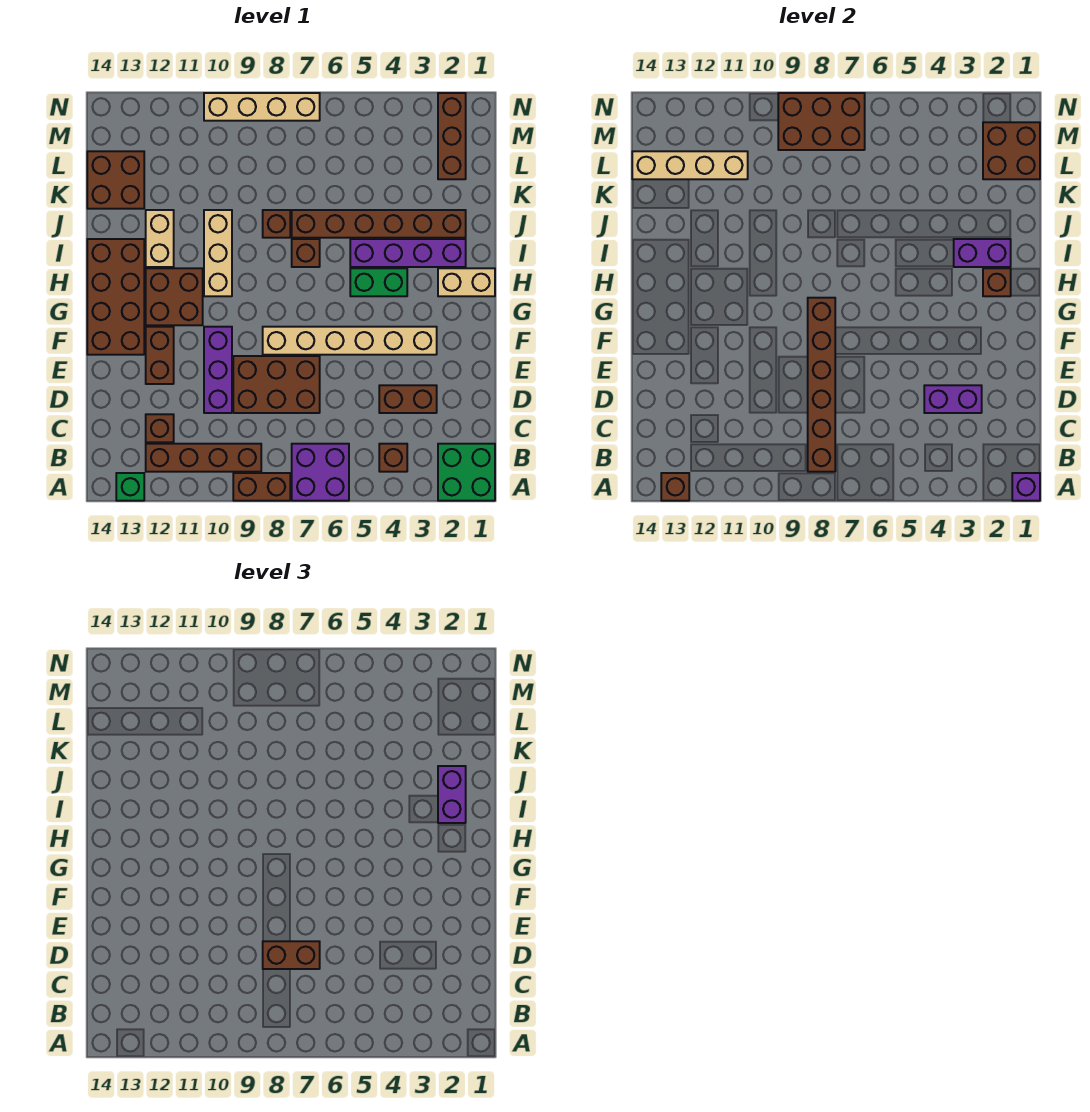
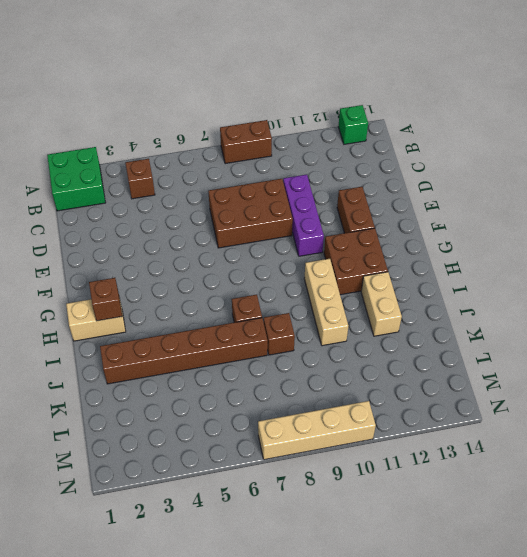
none -> purple brick A6:B7 level 1
none -> brown brick B9:B12 level 1
none -> brown brick C12 level 1
none -> brown brick D3:D4 level 1

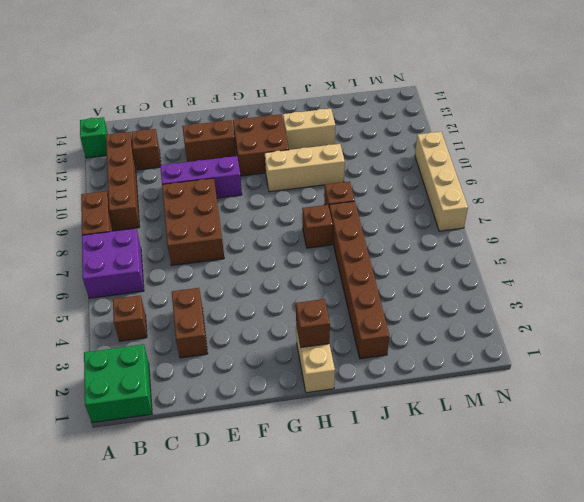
none -> tan brick F3:F8 level 1
none -> brown brick F13:I14 level 1
none -> green brick H4:H5 level 1
none -> purple brick I2:I5 level 1

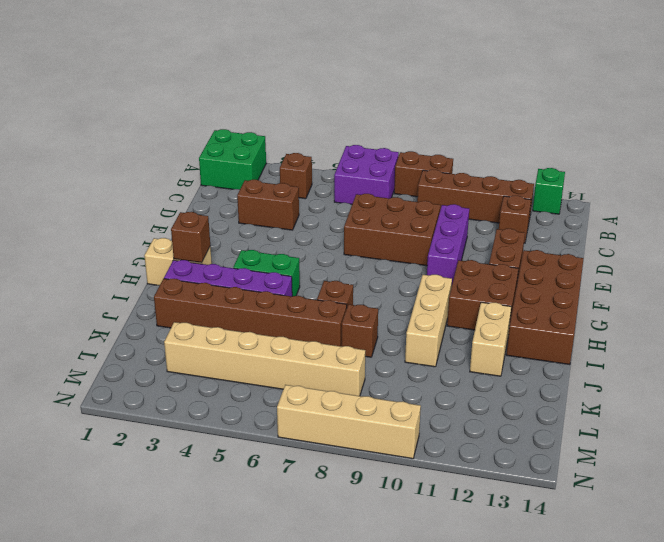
tan brick L3:L8 level 1 -> tan brick F3:F8 level 1
none -> brown brick K13:L14 level 1
none -> brown brick L2:N2 level 1
none -> purple brick A1 level 2
none -> brown brick A13 level 2

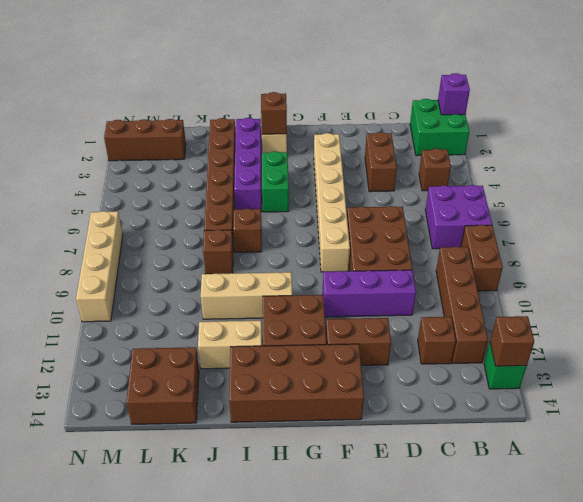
none -> brown brick B8:G8 level 2
none -> purple brick D3:D4 level 2
none -> purple brick I2:I3 level 2
none -> brown brick L1:M2 level 2

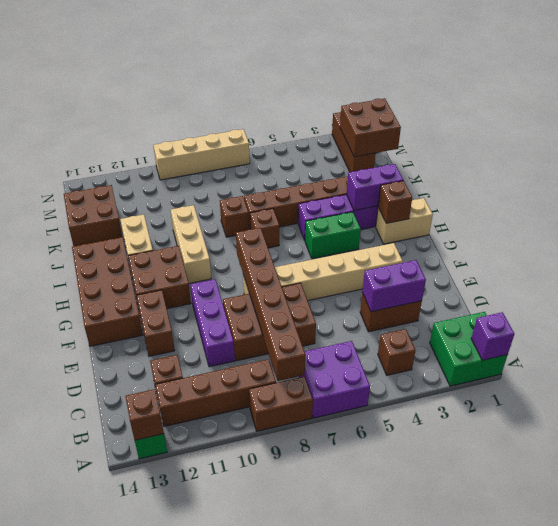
none -> tan brick L11:L14 level 2
none -> brown brick M7:N9 level 2
none -> brown brick D7:D8 level 3
none -> purple brick I2:J2 level 3

